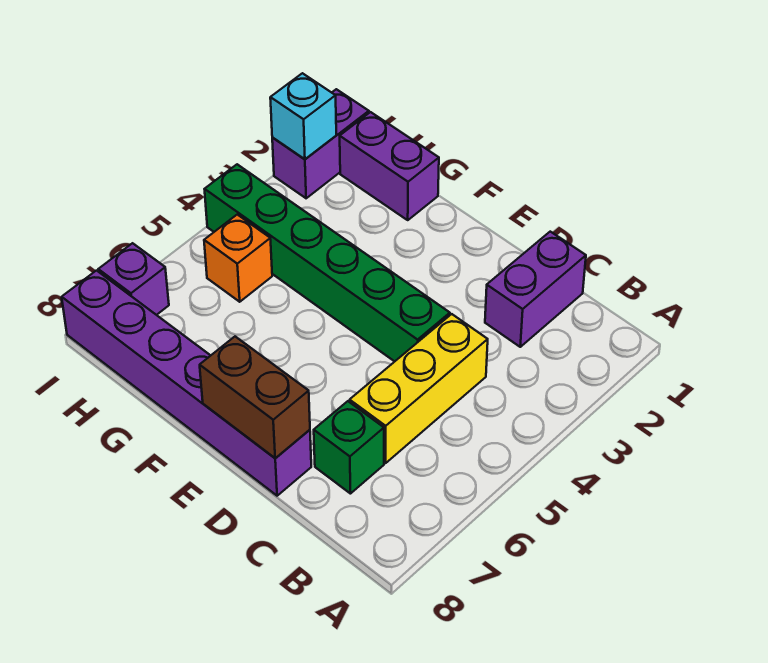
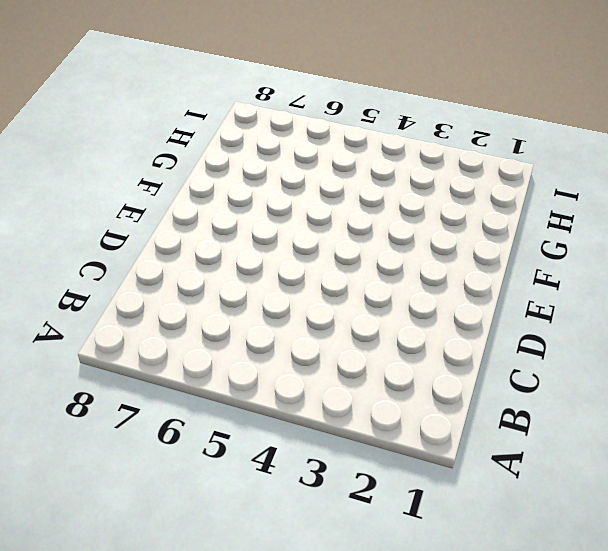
none -> purple brick C1:C2 level 1
none -> yellow brick C4:C6 level 1

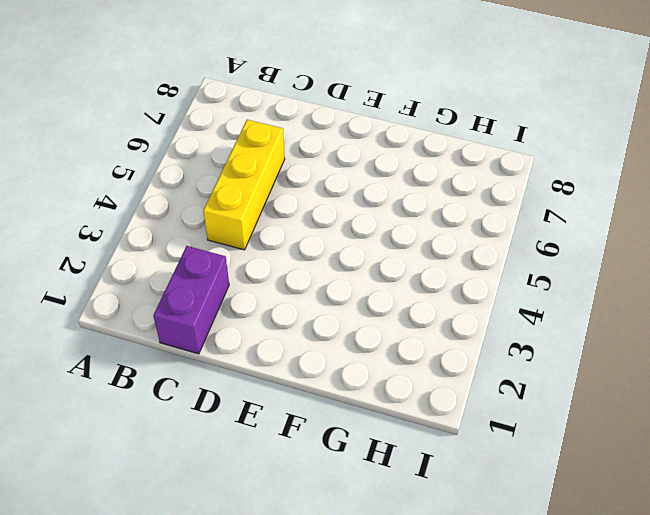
none -> green brick C7 level 1
none -> green brick D4:I4 level 1

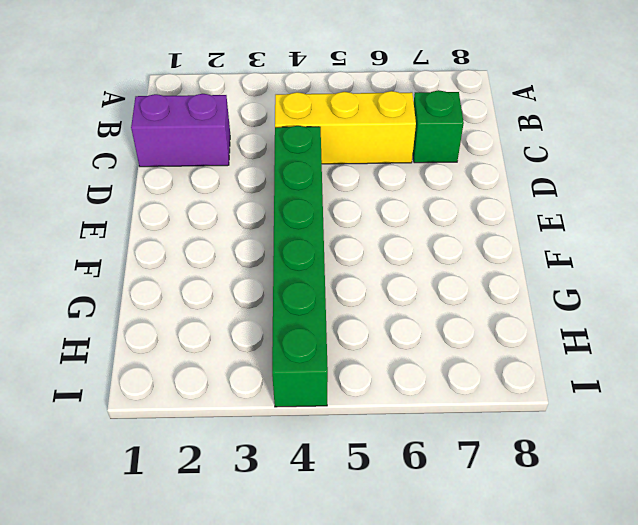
none -> purple brick D8:I8 level 1
none -> purple brick G1:H1 level 1

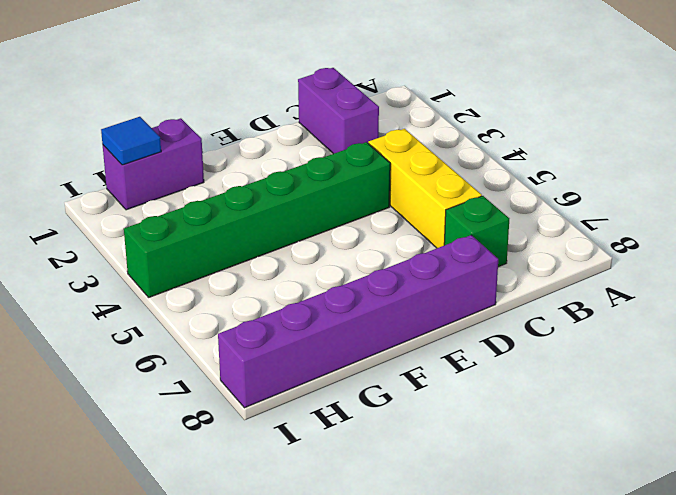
blue tile H1 level 2 -> none
none -> orange brick H5 level 1
none -> purple brick I1:I2 level 1

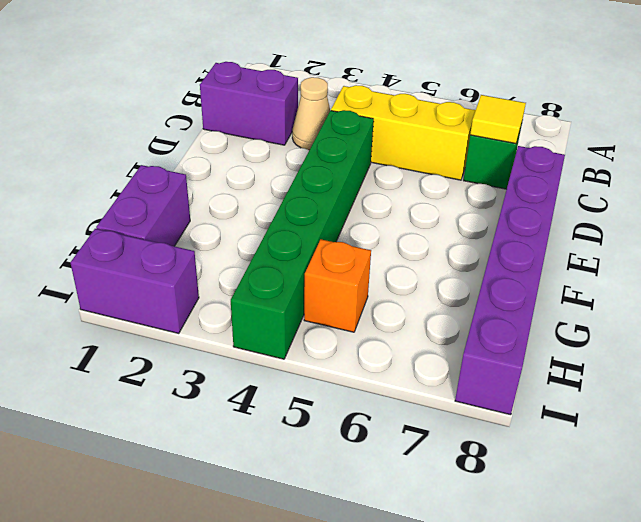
tan cone C3 level 1 -> none
yellow tile C7 level 2 -> none
none -> purple brick I7 level 1
none -> brown brick D8:E8 level 2

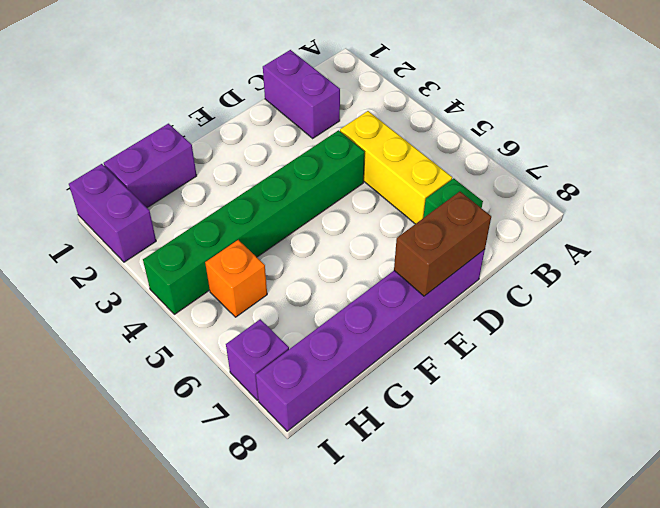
none -> cyan brick I2 level 2

